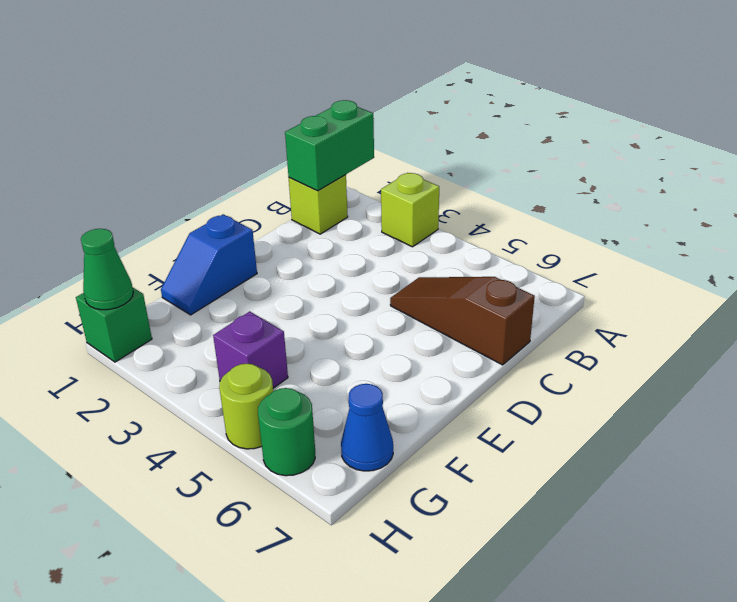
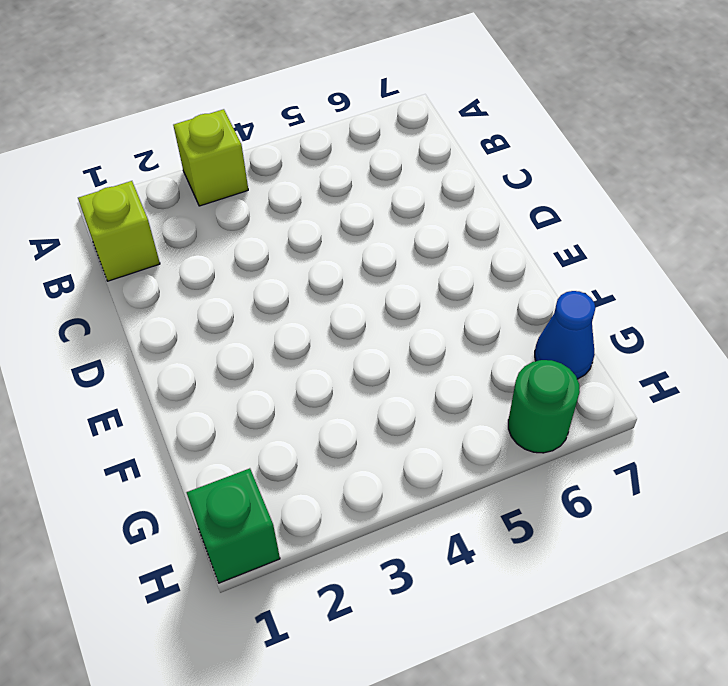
none -> brown slope C5:C7 level 1 top 7
none -> blue slope E1:F1 level 1 top E

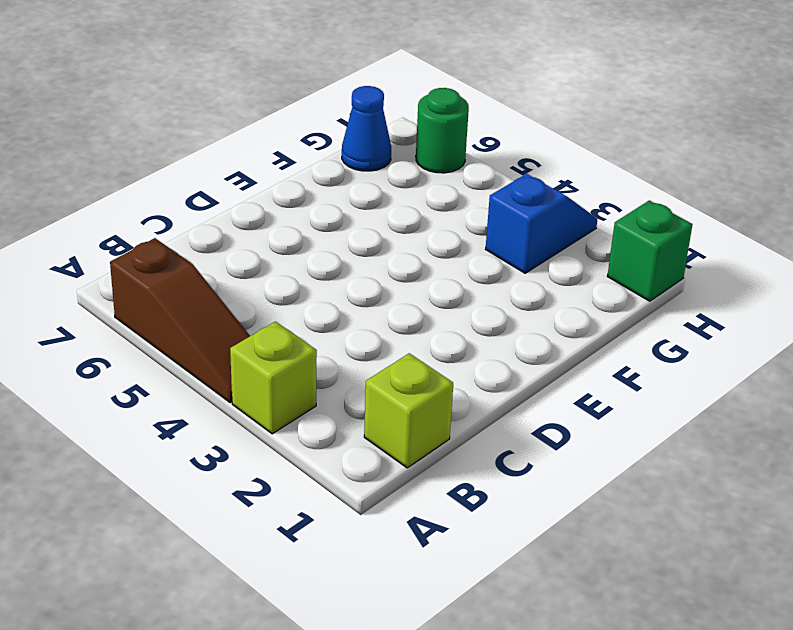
brown slope A4:A6 level 1 top 6 -> brown slope C5:C7 level 1 top 7
blue slope G3:H3 level 1 top G -> blue slope E1:F1 level 1 top E
none -> purple brick G4 level 1
none -> lime round brick H5 level 1

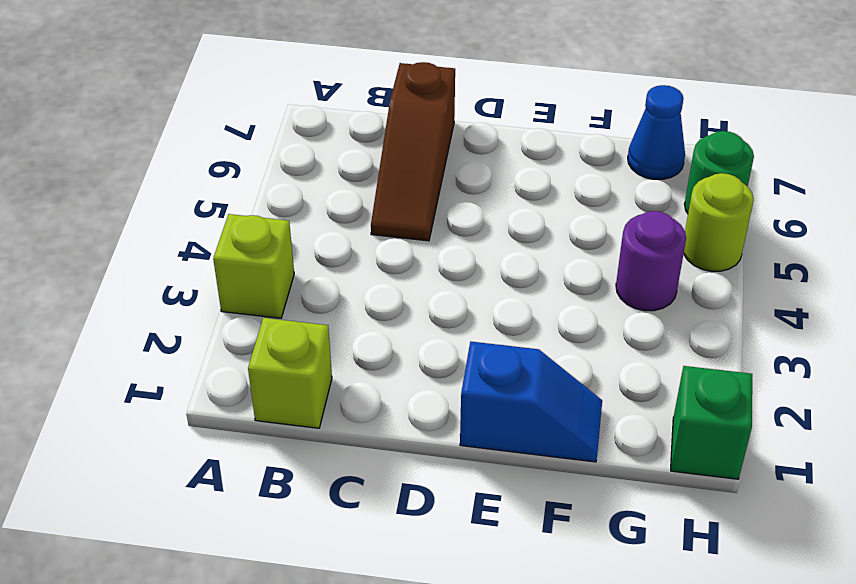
purple round brick G4 level 1 -> purple brick G4 level 1
none -> green brick A1:B1 level 2
none -> green cone H1 level 2

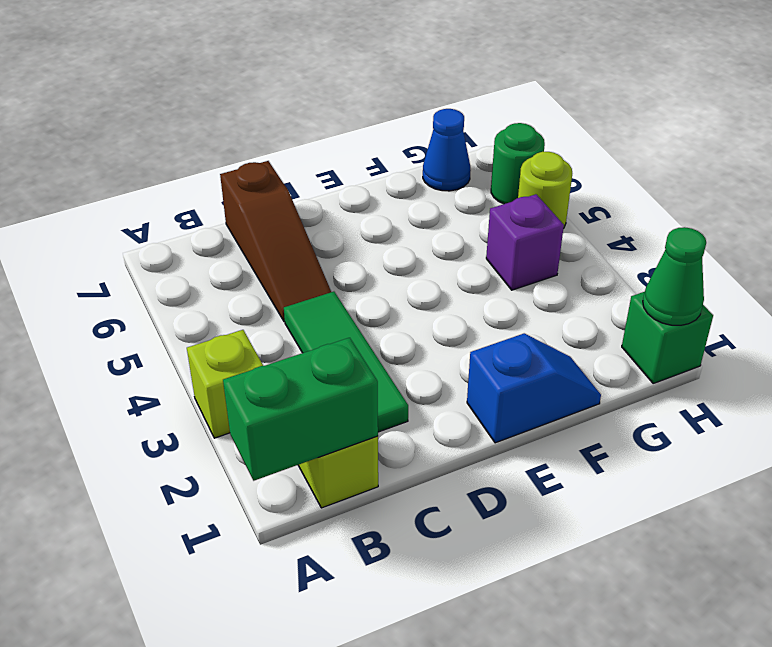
green tile C2:C4 level 1 -> none

